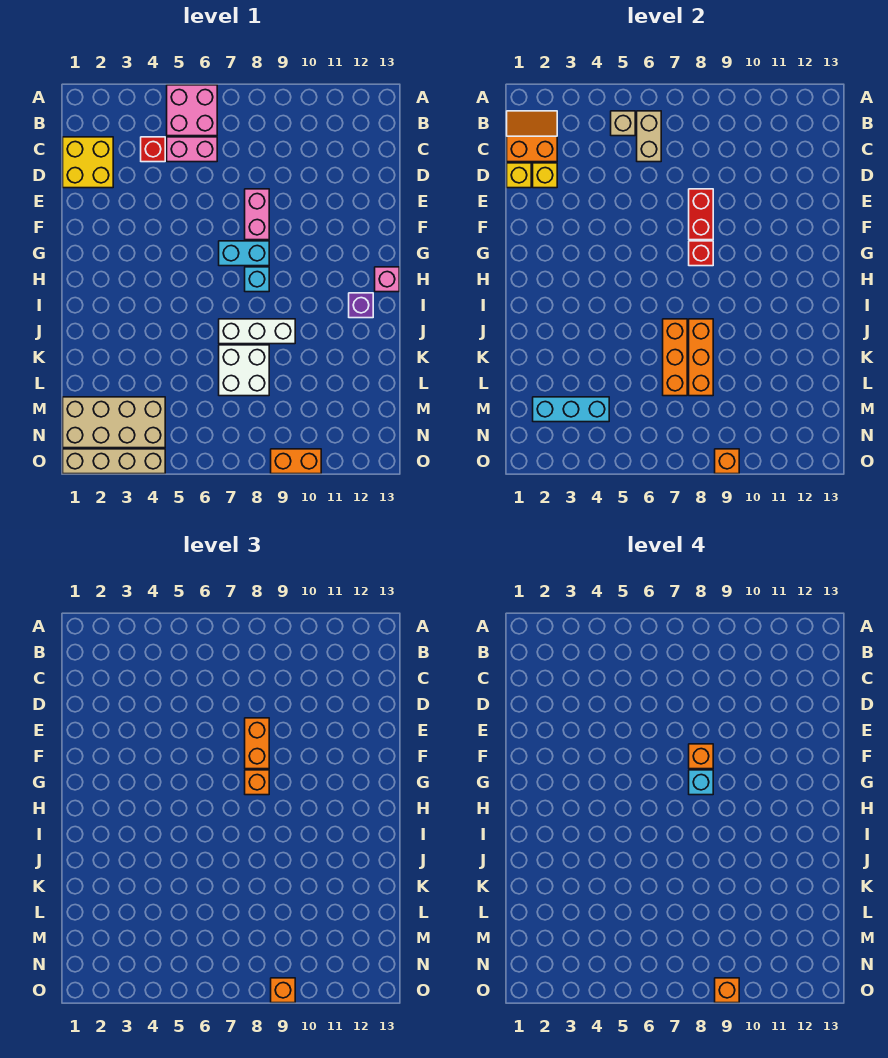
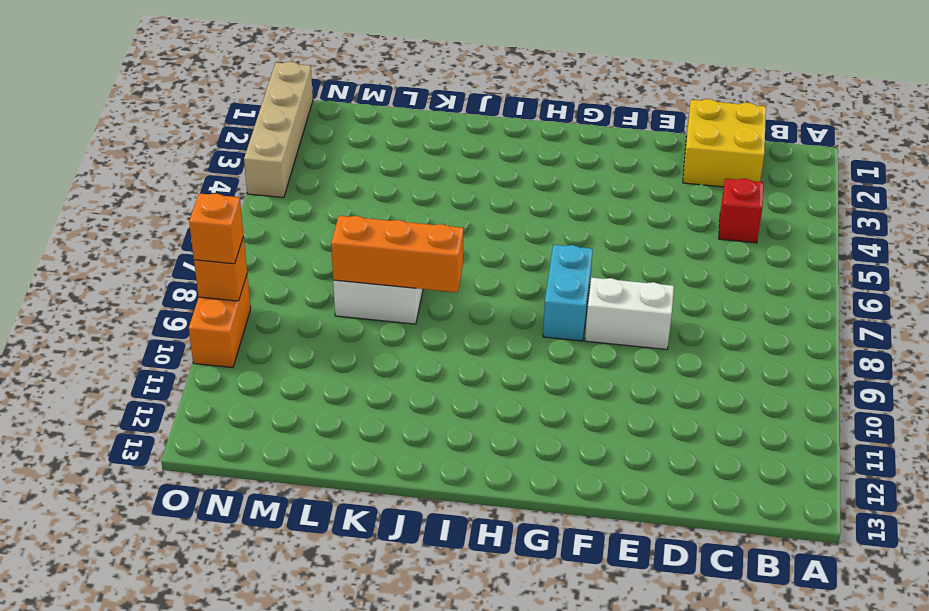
white brick E8:F8 level 1 -> pink brick E8:F8 level 1
none -> pink brick A5:B6 level 1
none -> pink brick C5:C6 level 1
none -> cyan brick H8 level 1
none -> pink brick H13 level 1

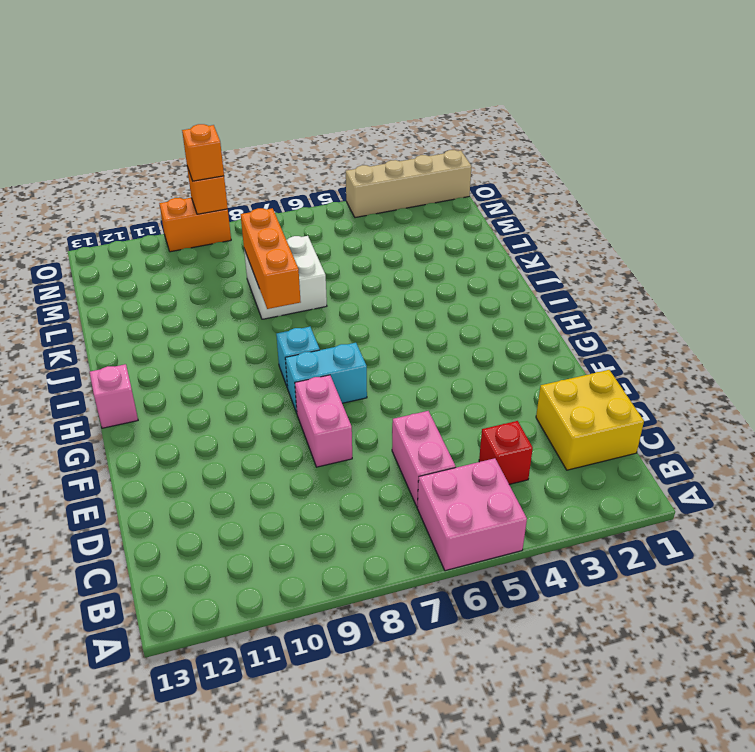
pink brick C6:D6 level 1 -> pink brick C5:C6 level 1
none -> purple brick I12 level 1
none -> white brick J7:J9 level 1
none -> tan brick M1:N4 level 1
none -> orange slope B1:C2 level 2 top C

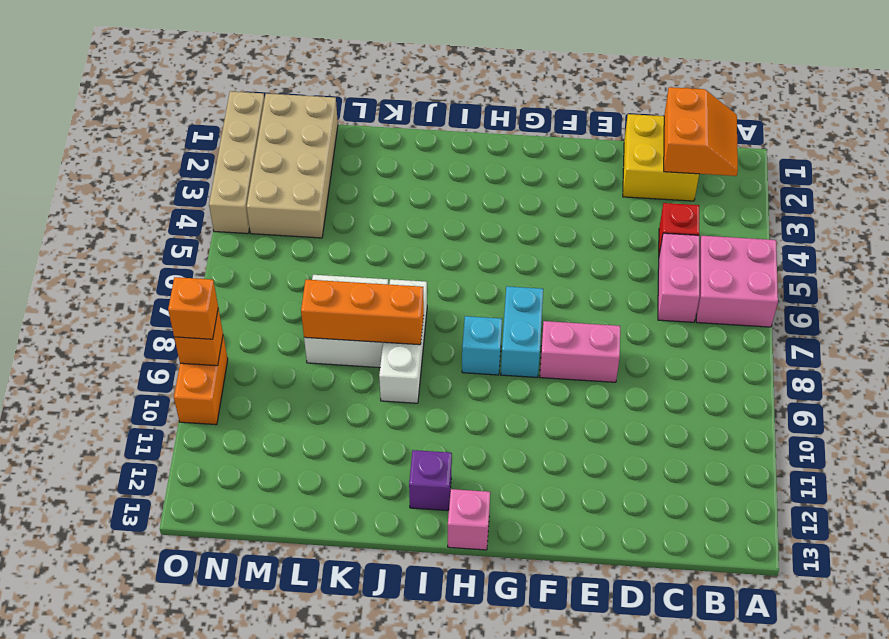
none -> tan brick B5 level 2
none -> tan brick B6:C6 level 2
none -> yellow brick D1 level 2
none -> yellow brick D2 level 2

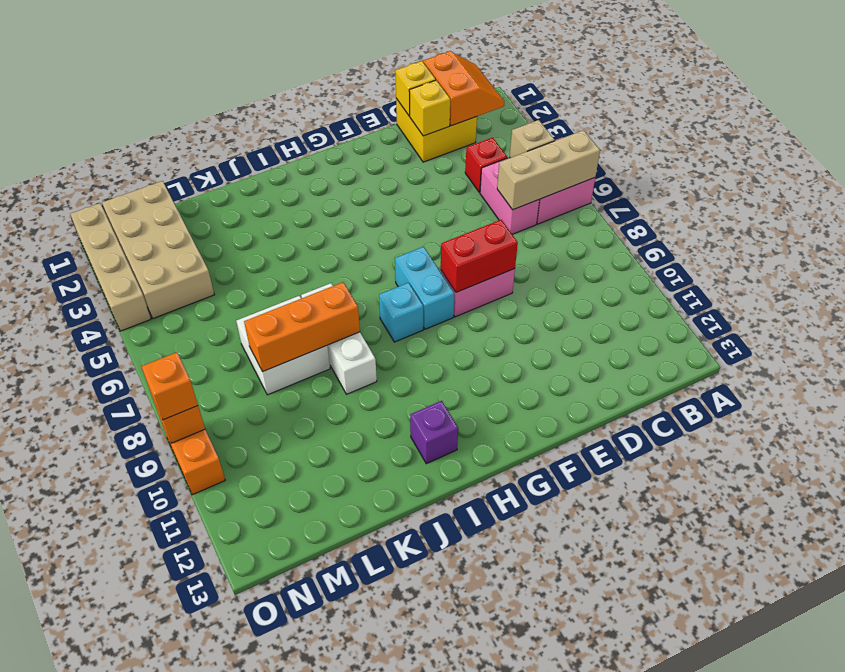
tan brick A6:C6 level 2 -> tan brick B6:C6 level 2
none -> pink brick H13 level 1
none -> red brick G8 level 2
none -> orange brick J7:L7 level 2
none -> cyan brick M2:M4 level 2

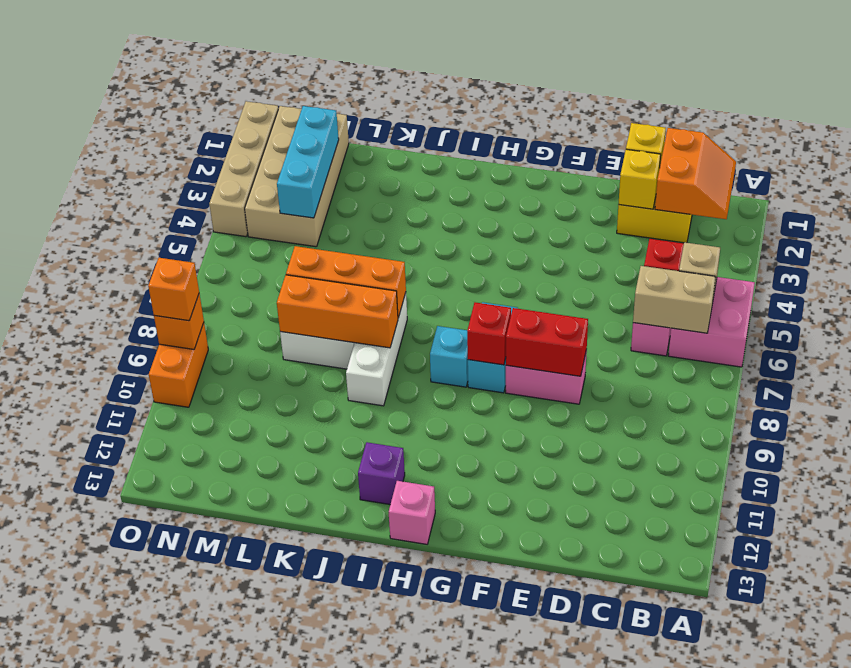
none -> orange brick E8:F8 level 3
none -> orange brick G8 level 3
none -> orange brick F8 level 4
none -> cyan brick G8 level 4

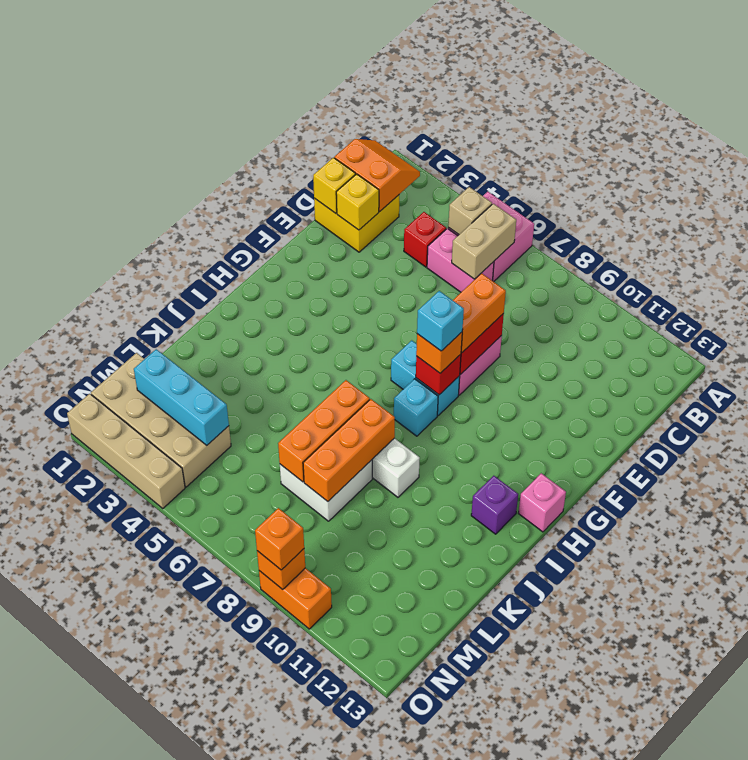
none -> orange brick F8 level 4
none -> orange brick O9 level 4

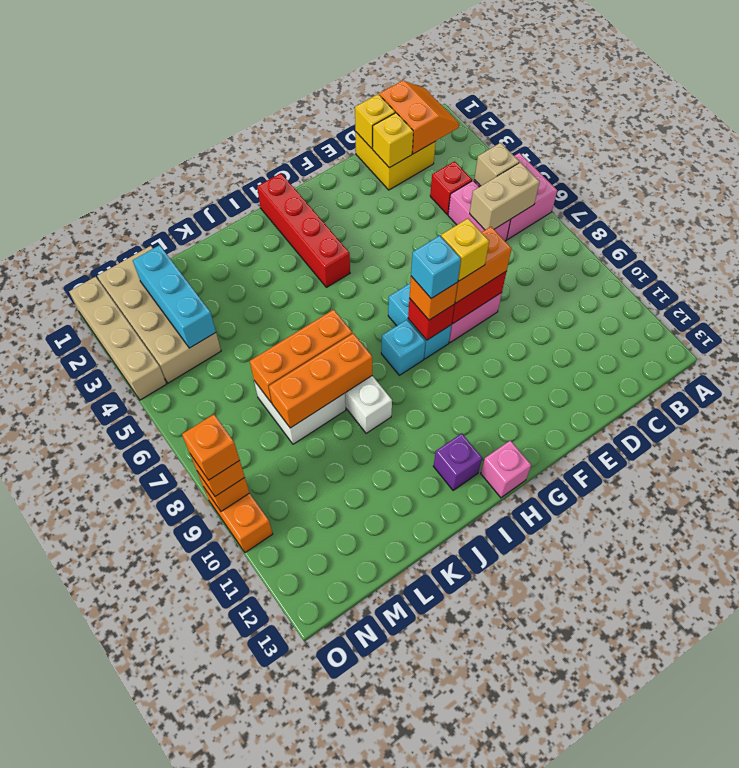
yellow brick F8 level 4 -> orange brick F8 level 4
red brick H1:H4 level 1 -> none

